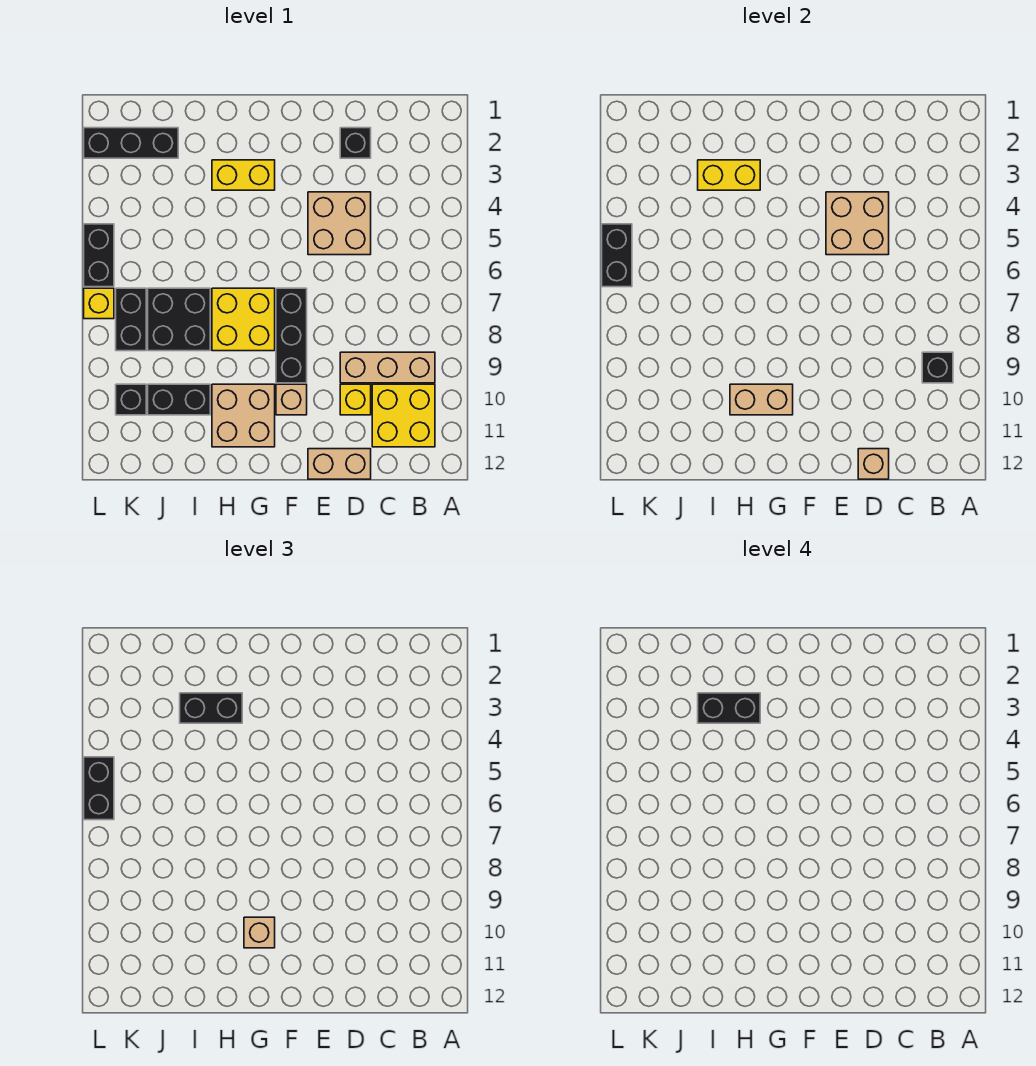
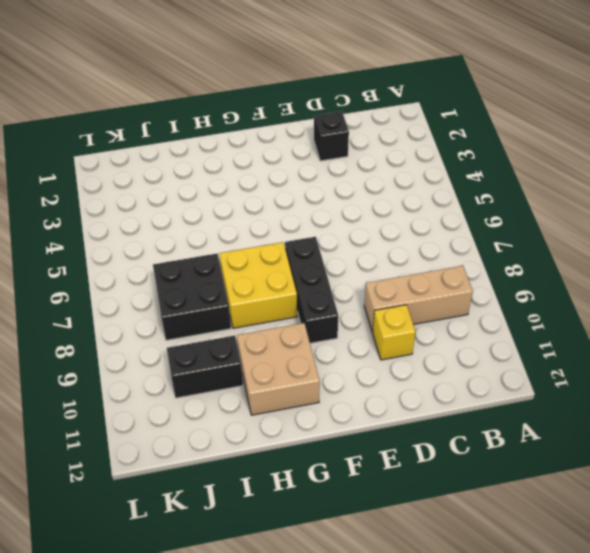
none -> yellow brick B10:C11 level 1
none -> tan brick D4:E5 level 1
none -> tan brick D12:E12 level 1

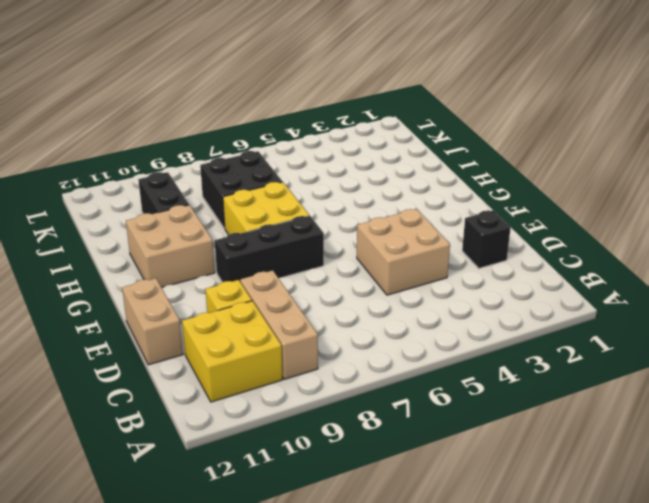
none -> tan brick F10 level 1
none -> yellow brick G3:H3 level 1
none -> black brick J2:L2 level 1

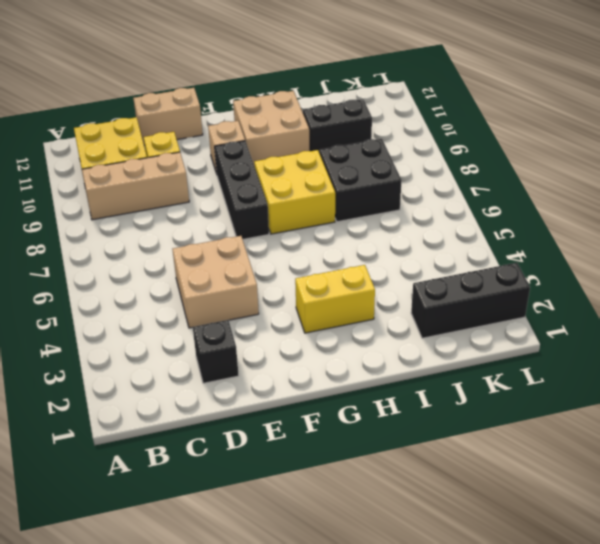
none -> black brick K7:K8 level 1
none -> black brick K10 level 1
none -> black brick L5:L6 level 1

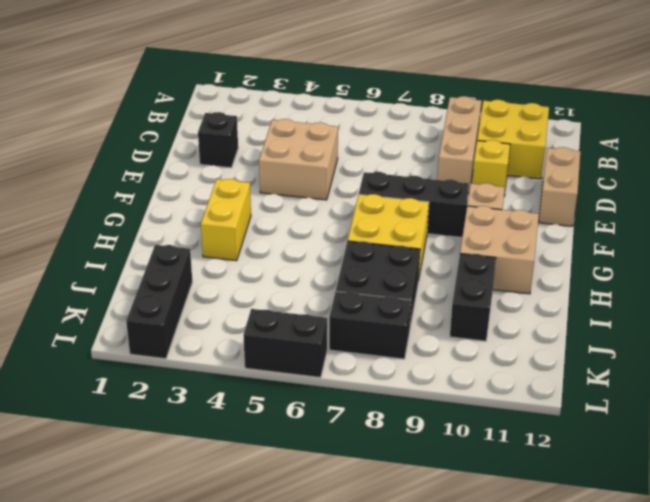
none -> black brick K10 level 1
none -> yellow brick L7 level 1
none -> black brick B9 level 2

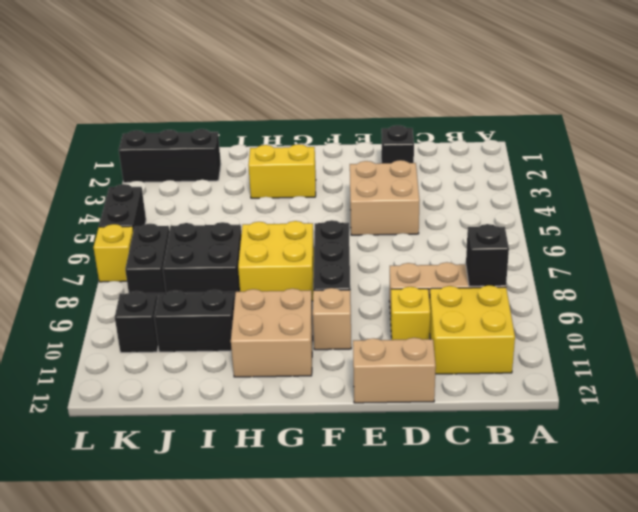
none -> tan brick D4:E5 level 2
none -> tan brick D12 level 2
none -> tan brick G10:H10 level 2

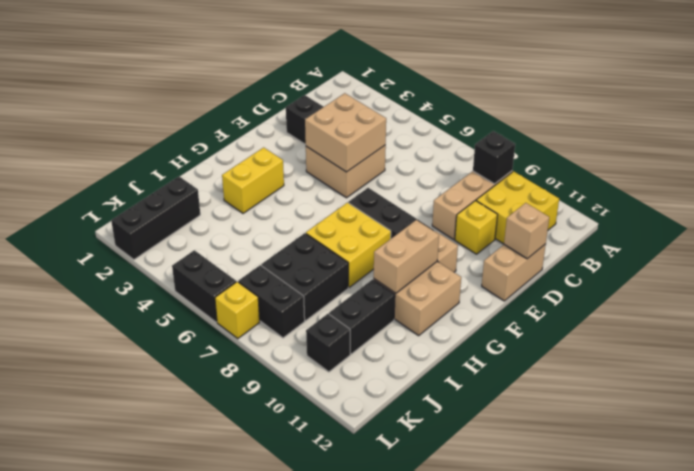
none -> yellow brick H3:I3 level 2
none -> black brick L5:L6 level 2
none -> tan brick G10 level 3

